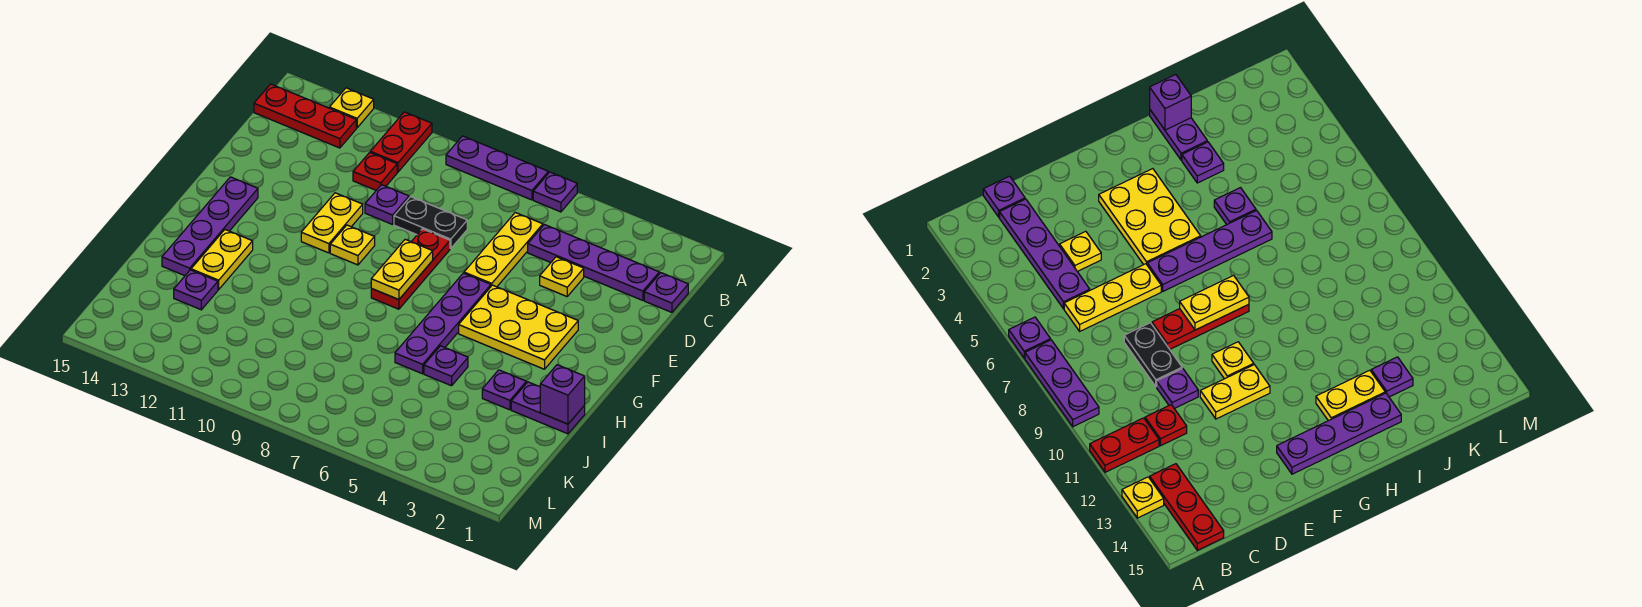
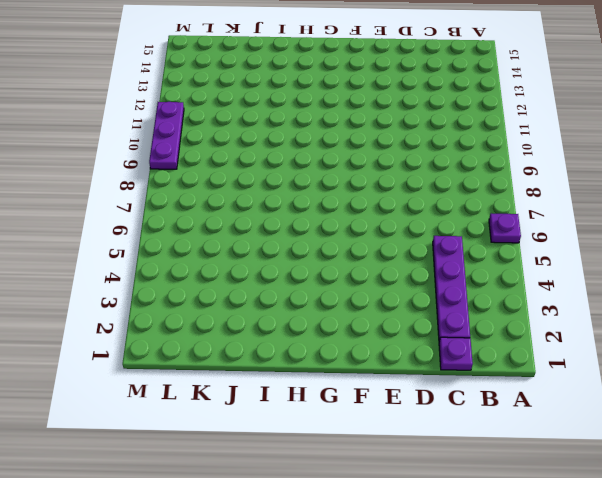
purple plate M9:M11 level 1 -> purple plate A7:A9 level 1
none -> red plate A11:B11 level 1
none -> yellow plate A13 level 1
none -> red plate B13:B15 level 1

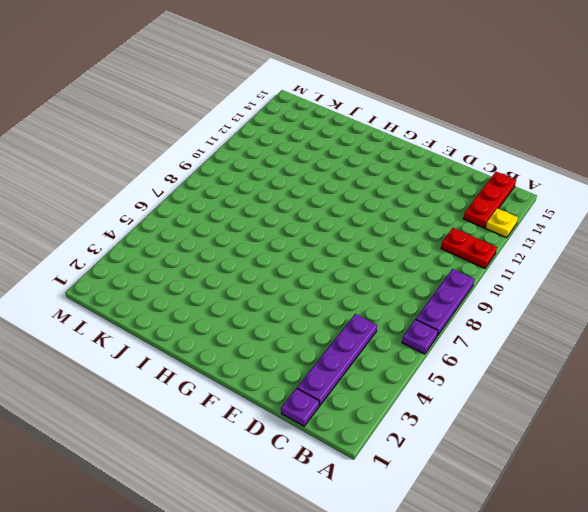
none -> yellow plate C6:E6 level 1
none -> red plate C11 level 1
none -> yellow plate D4 level 1

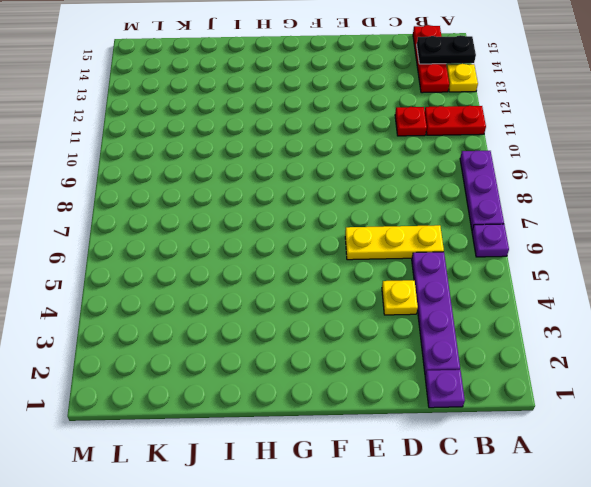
black plate A14:B14 level 2 -> black plate D8:D9 level 1
none -> purple plate D10 level 1
none -> red plate E8:G8 level 1
none -> yellow plate E11:F11 level 1

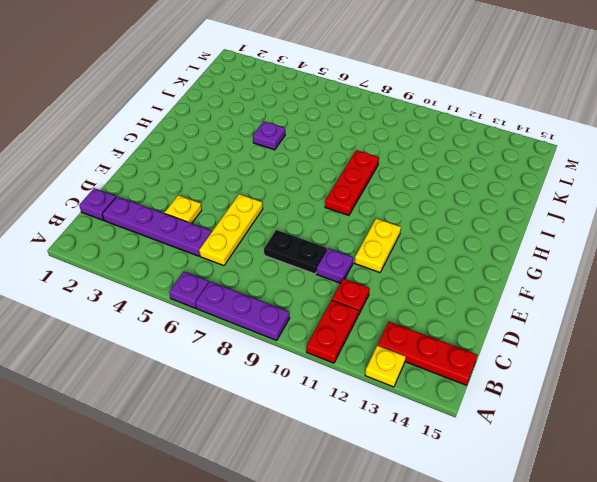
red plate G9:I9 level 1 -> red plate E8:G8 level 1
none -> yellow plate F3:G5 level 1
none -> purple plate F6:I6 level 1
none -> yellow plate F10 level 1

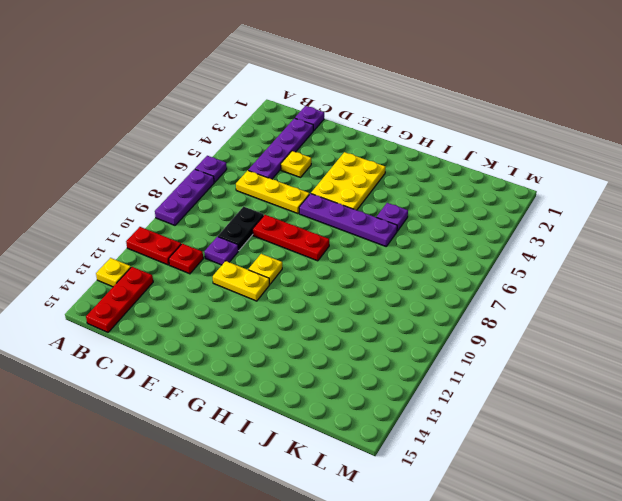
none -> purple plate F14:I14 level 1
none -> yellow plate H13:I13 level 1
none -> purple plate I1:I2 level 1

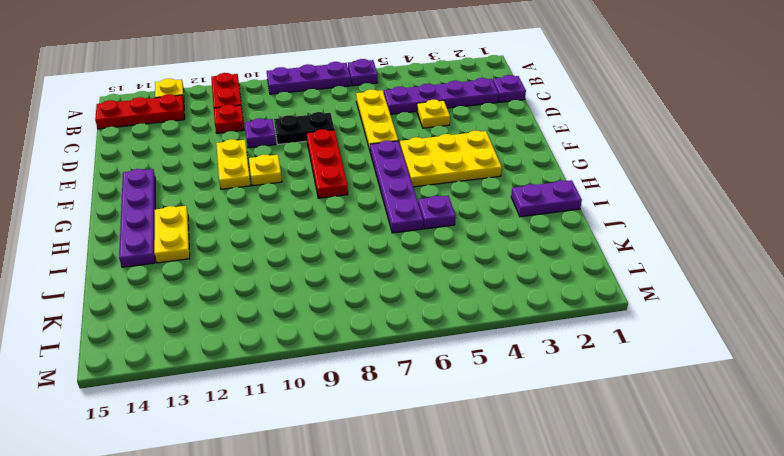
none -> purple plate I3 level 1
none -> purple plate J13 level 1
none -> yellow plate F8:G8 level 2

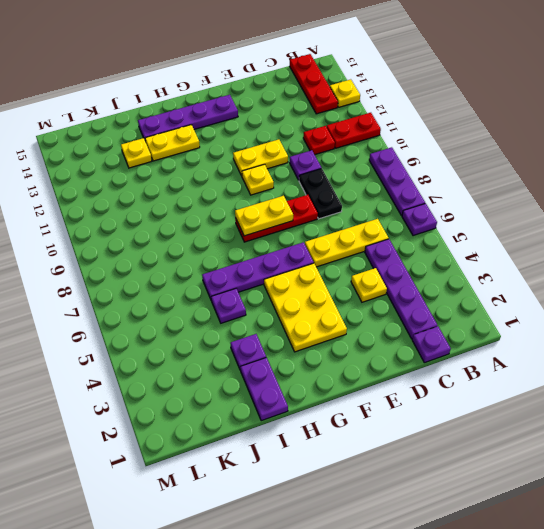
yellow plate J13 level 1 -> purple plate J13 level 1
none -> purple brick I1 level 2

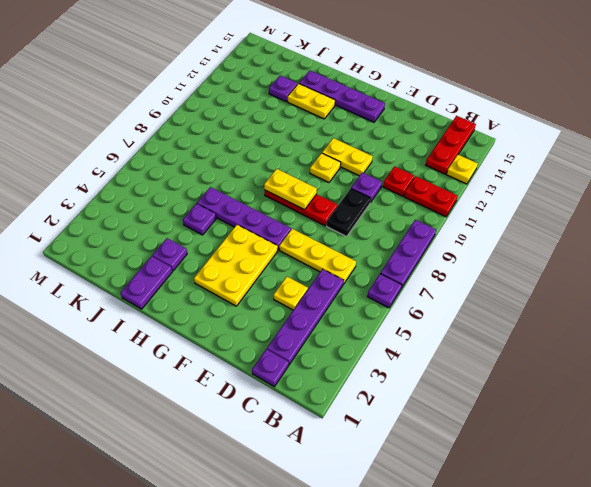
none -> purple brick I1 level 2

